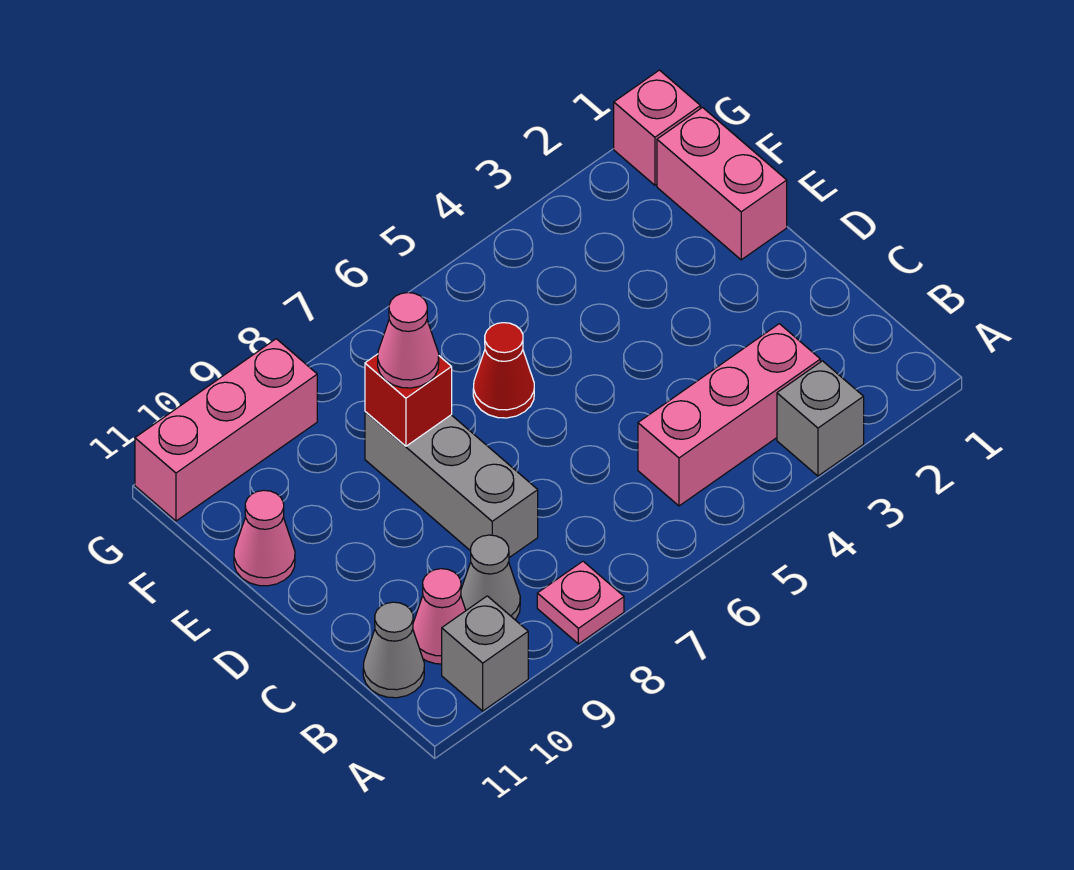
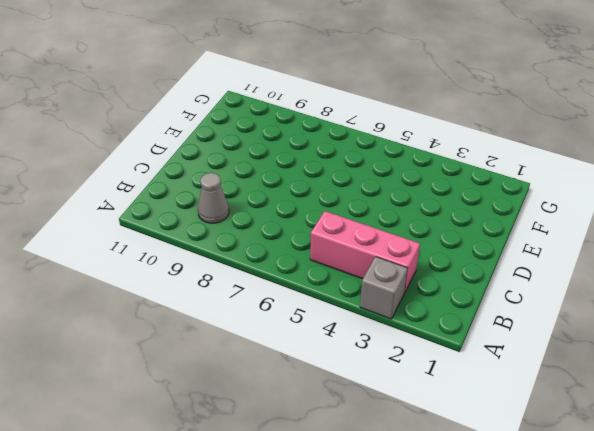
none -> pink plate A8 level 1
none -> grey brick A10 level 1
none -> pink cone B10 level 1

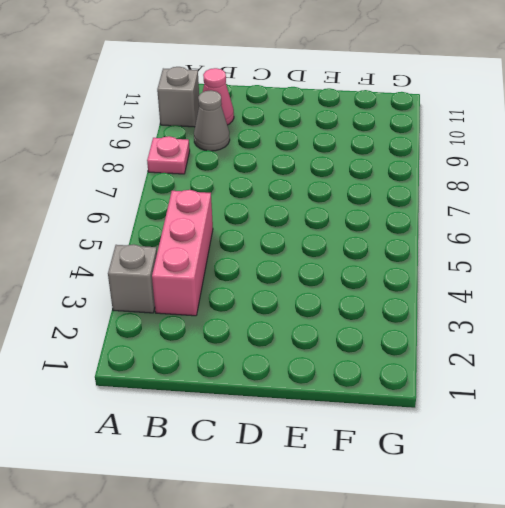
none -> grey cone B11 level 1
none -> grey brick C8:E8 level 1
none -> pink brick E1:F1 level 1

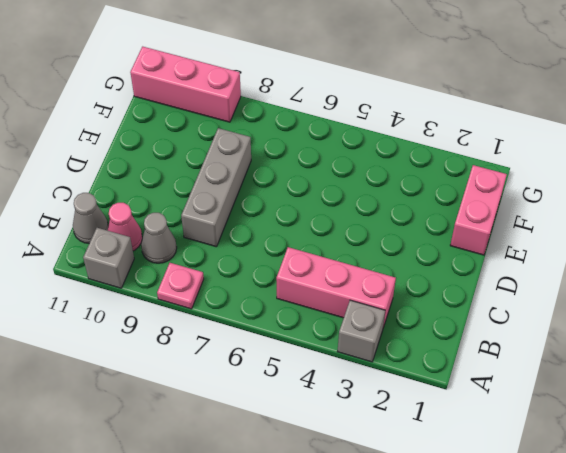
none -> red cone E6 level 1
none -> pink cone E11 level 1
none -> pink brick G1 level 1

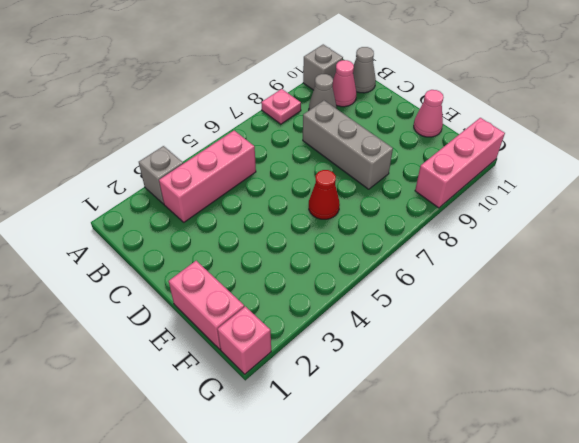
none -> red brick E8 level 2
none -> pink cone E8 level 3

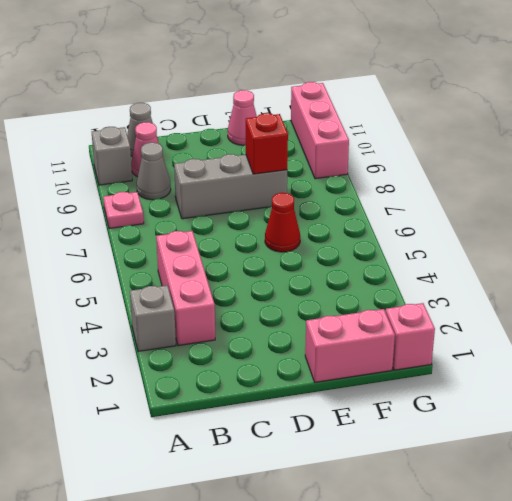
none -> pink cone E8 level 3

